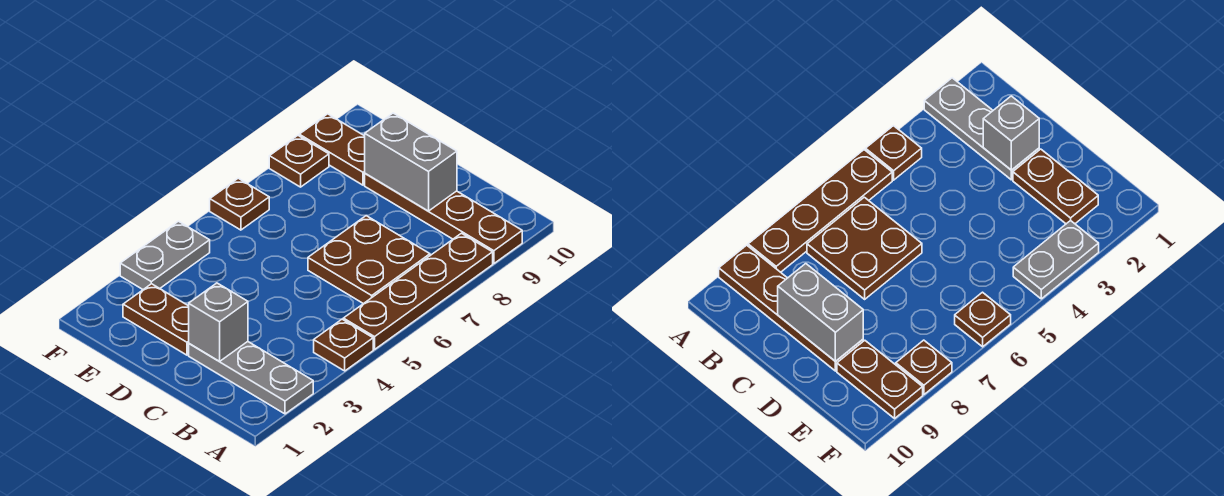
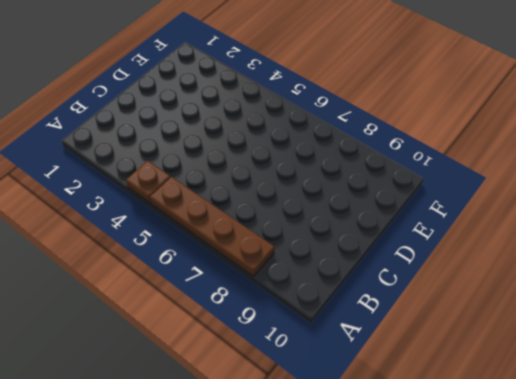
none -> grey plate A2:C2 level 1
none -> brown plate A9:D9 level 1
none -> brown plate B6:C7 level 1

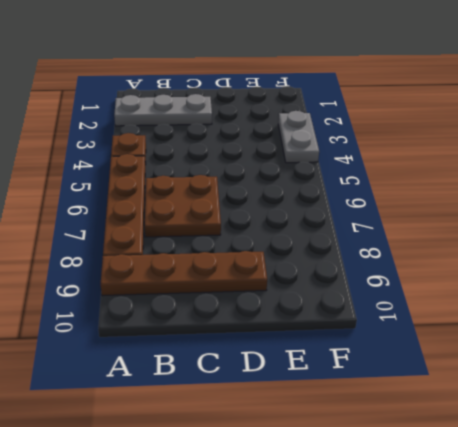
none -> brown plate D2:E2 level 1
none -> brown plate E9:F9 level 1
none -> brown plate F6 level 1

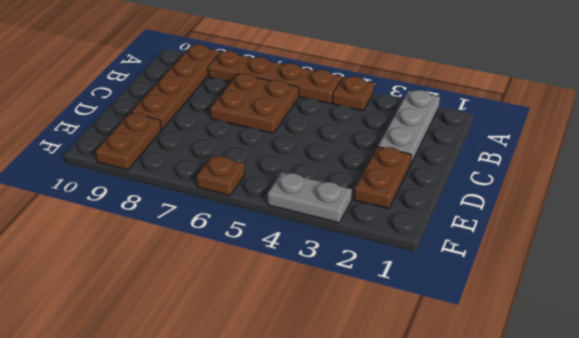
none -> brown plate F8 level 1
none -> grey brick C2 level 2
none -> grey brick C9:D9 level 2

